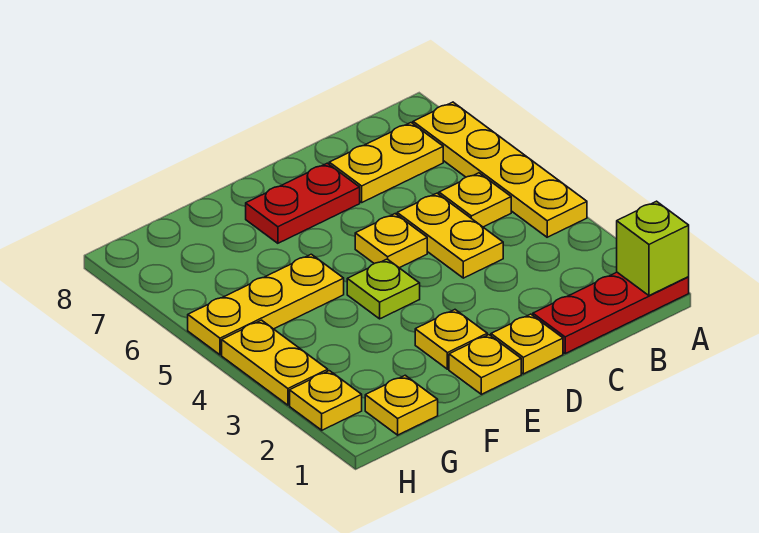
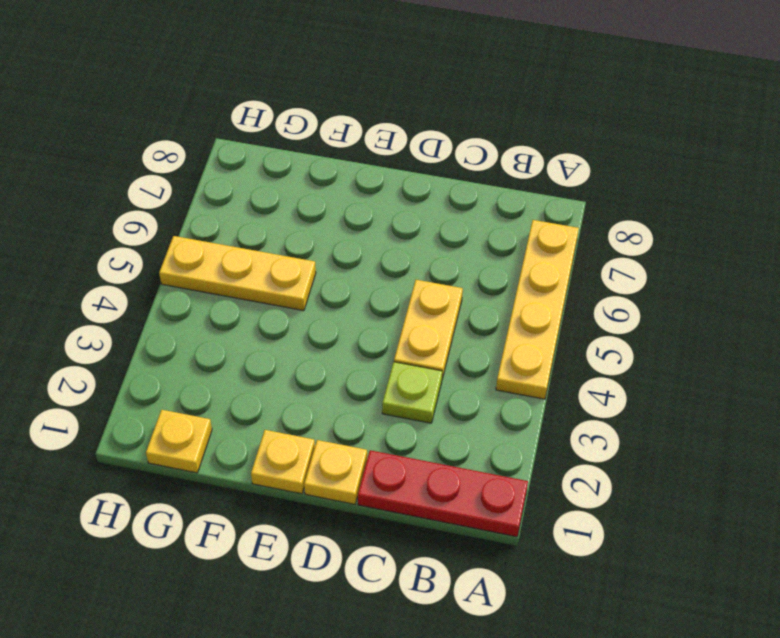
lime plate C3 level 1 -> lime plate E4 level 1
none -> yellow plate B5 level 1
none -> yellow plate B7:C7 level 1
none -> yellow plate D5 level 1

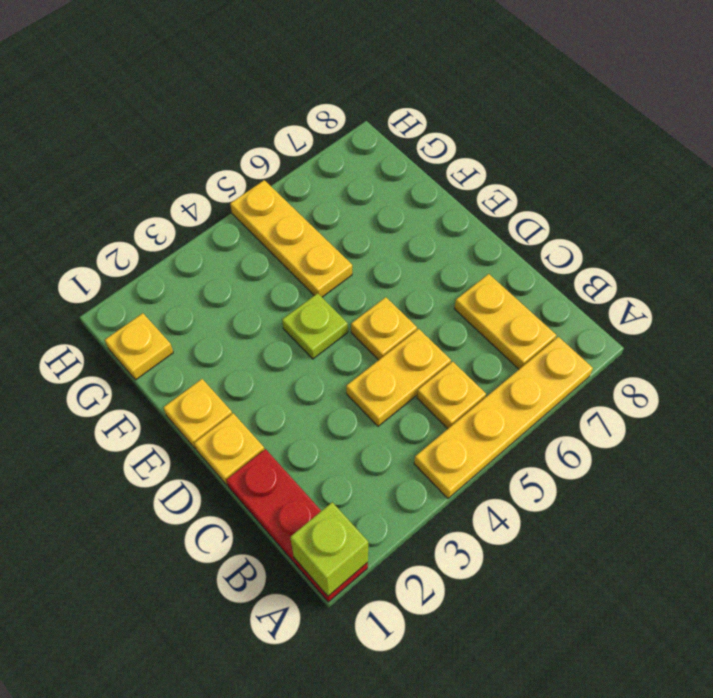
none -> red plate D7:E7 level 1
none -> yellow plate E2 level 1
none -> yellow plate H2 level 1

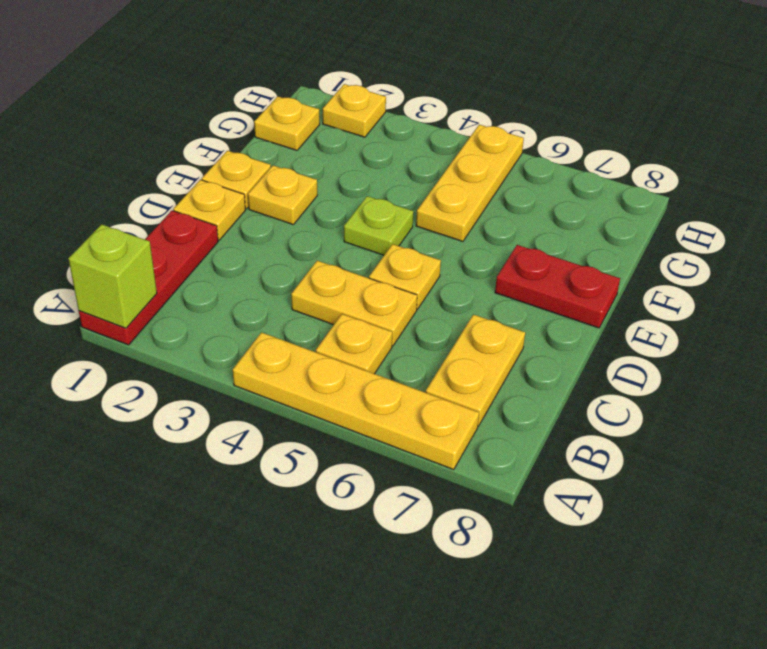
red plate E7:E8 level 1 -> red plate D7:E7 level 1
none -> yellow plate H3:H4 level 1

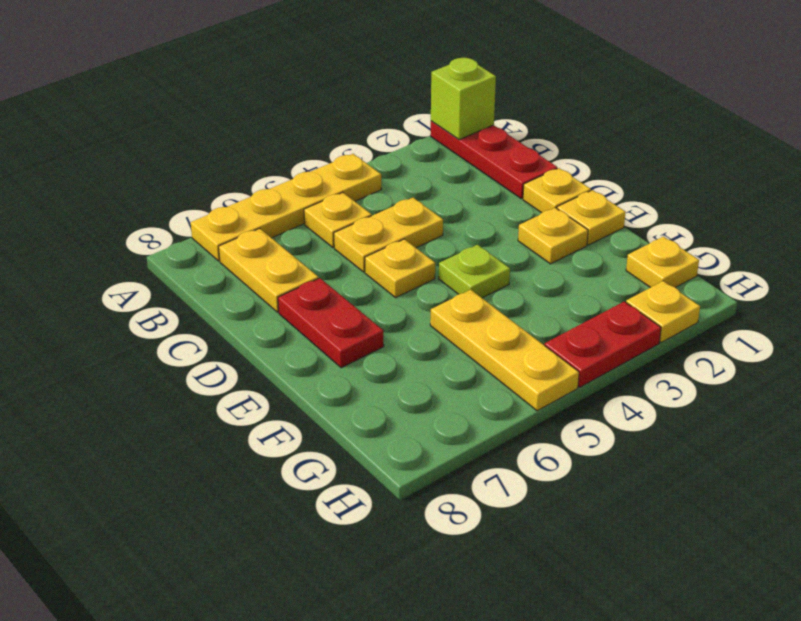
red plate H3:H4 level 1 -> yellow plate H3:H4 level 1

